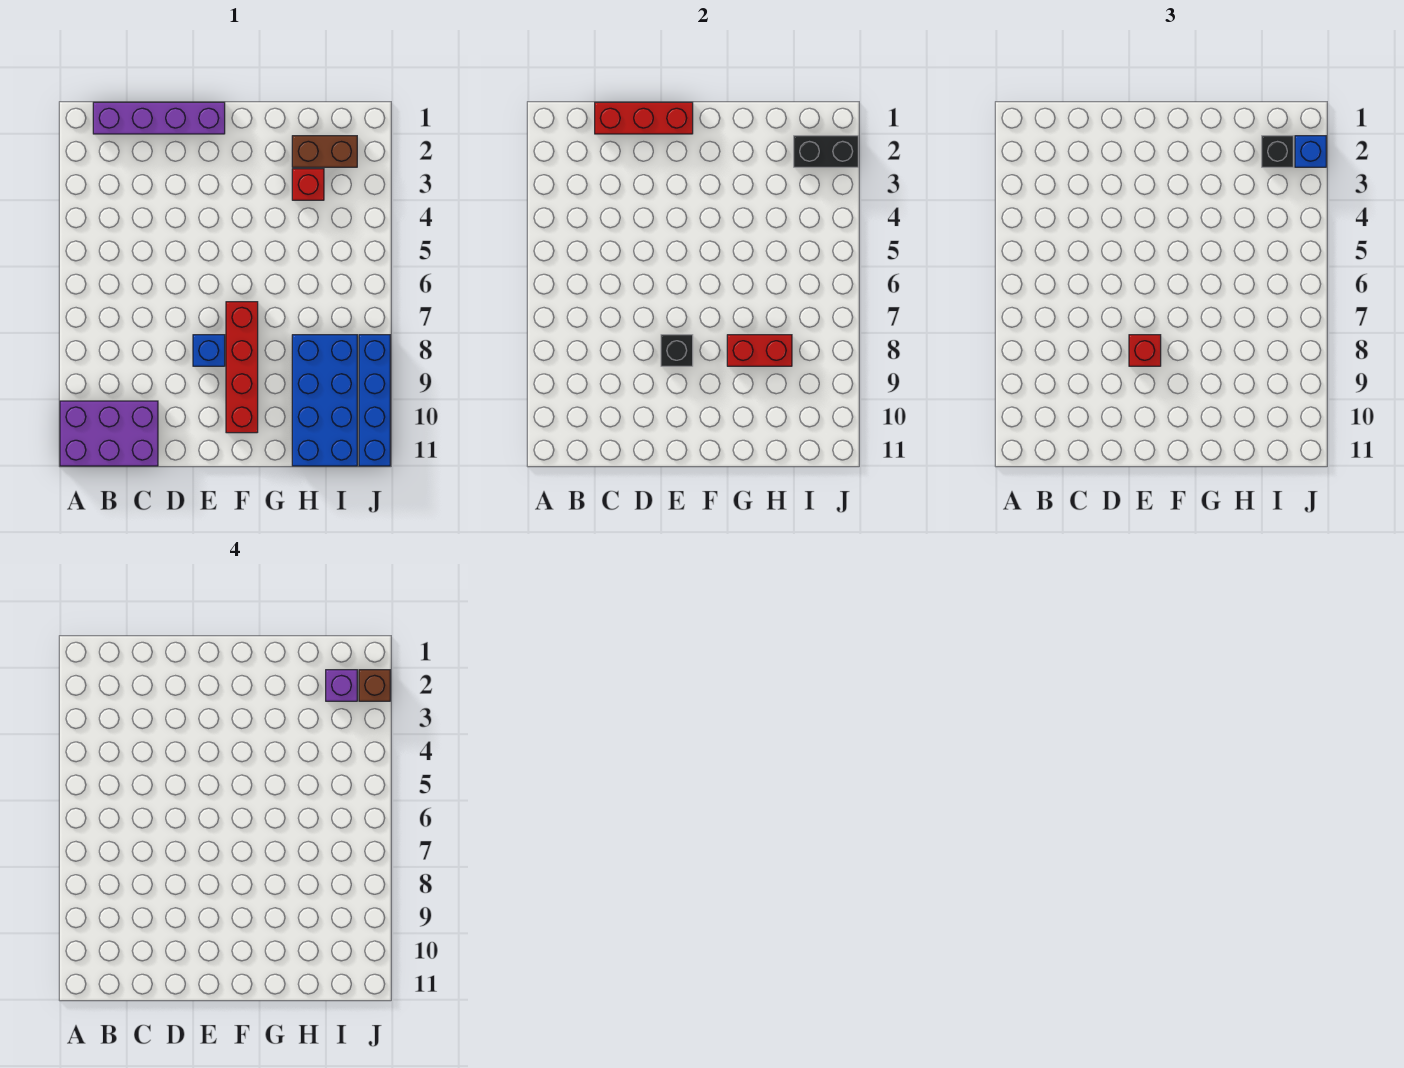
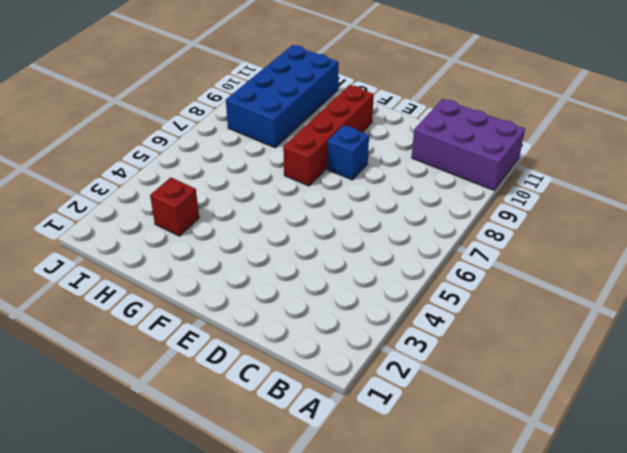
none -> purple brick B1:E1 level 1
none -> brown brick H2:I2 level 1
none -> blue brick J8:J11 level 1

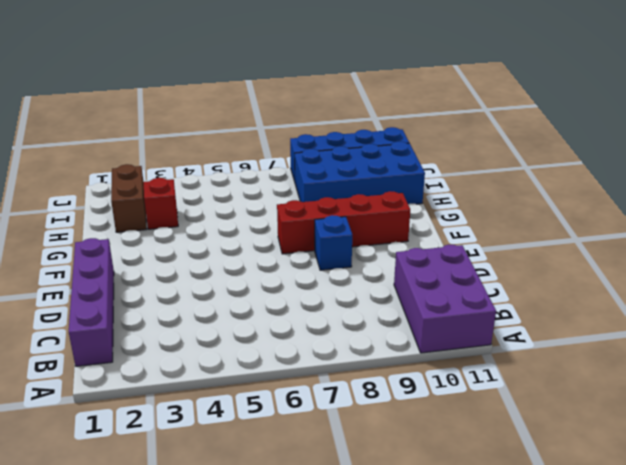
none -> red brick C1:E1 level 2
none -> black brick E8 level 2
none -> red brick G8:H8 level 2

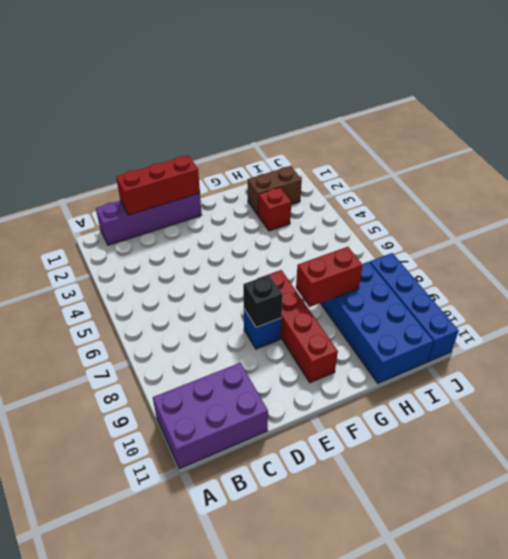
none -> black brick I2:J2 level 2
none -> red brick E8 level 3
none -> black brick I2 level 3

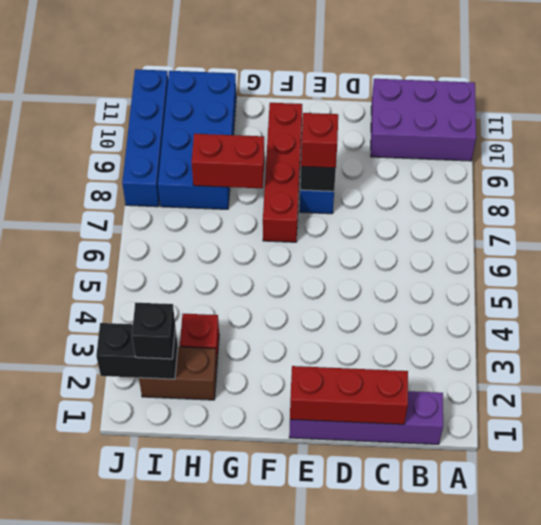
none -> blue brick J2 level 3
none -> purple brick I2 level 4
none -> brown brick J2 level 4

